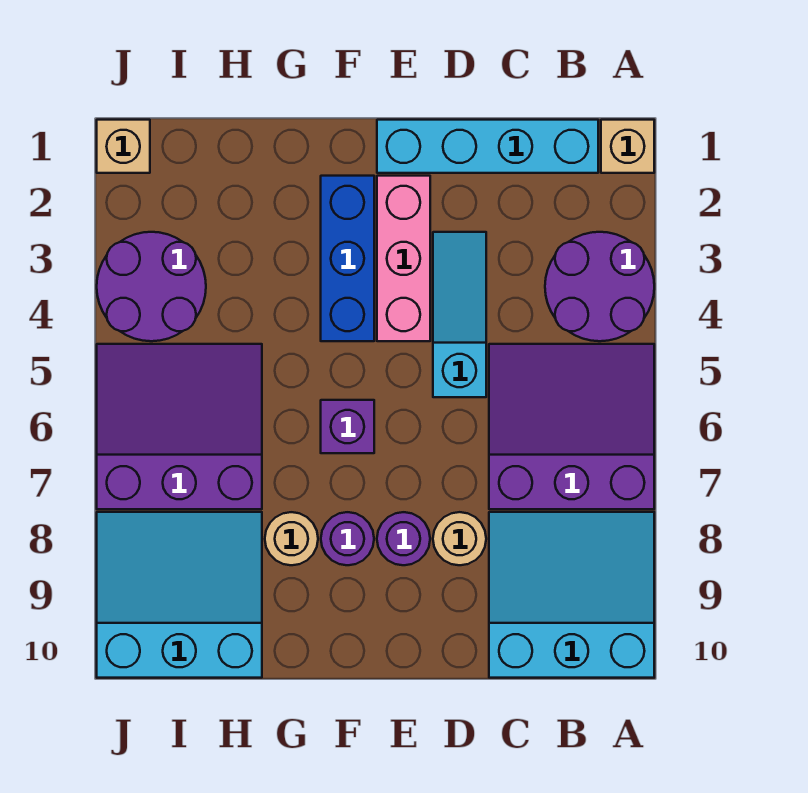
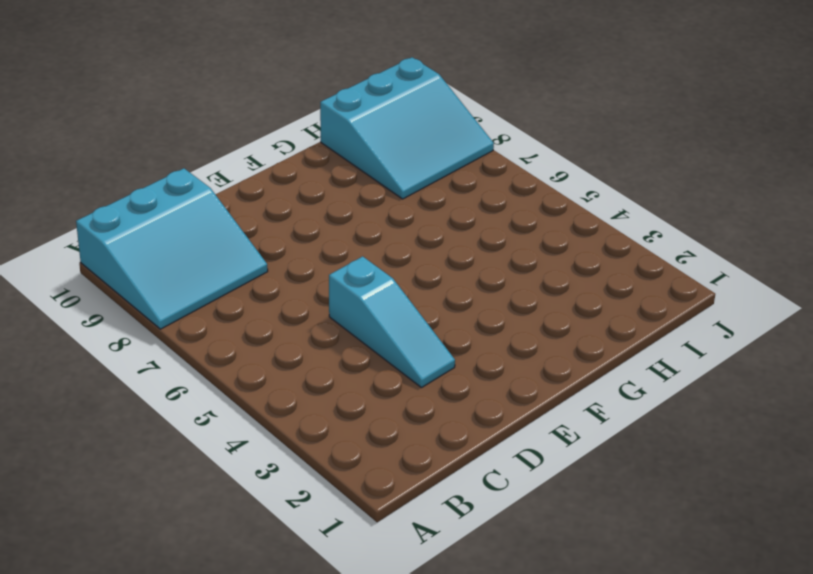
none -> tan brick A1 level 1
none -> purple round brick A3:B4 level 1
none -> purple slope A5:C7 level 1 top 7

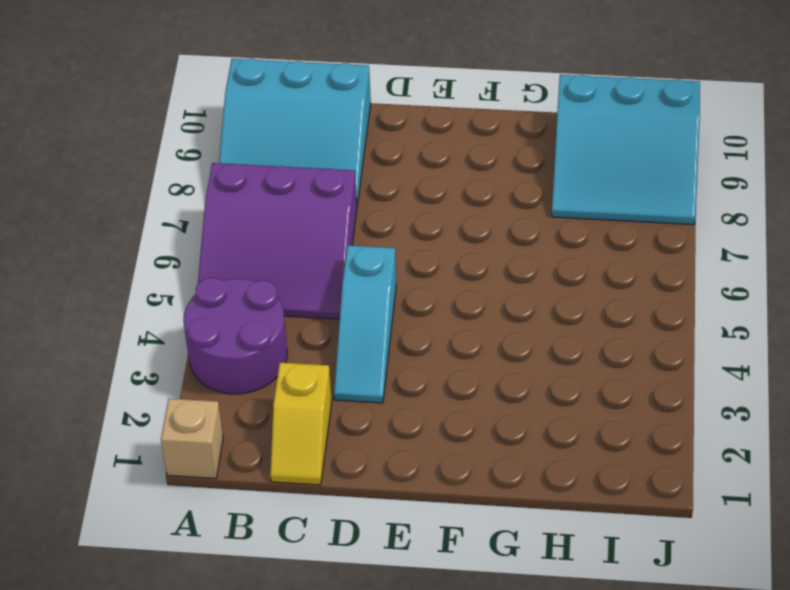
yellow slope C1:C2 level 1 top 2 -> cyan brick B1:E1 level 1
none -> tan round brick D8 level 1
none -> pink brick E2:E4 level 1
none -> purple round brick E8 level 1

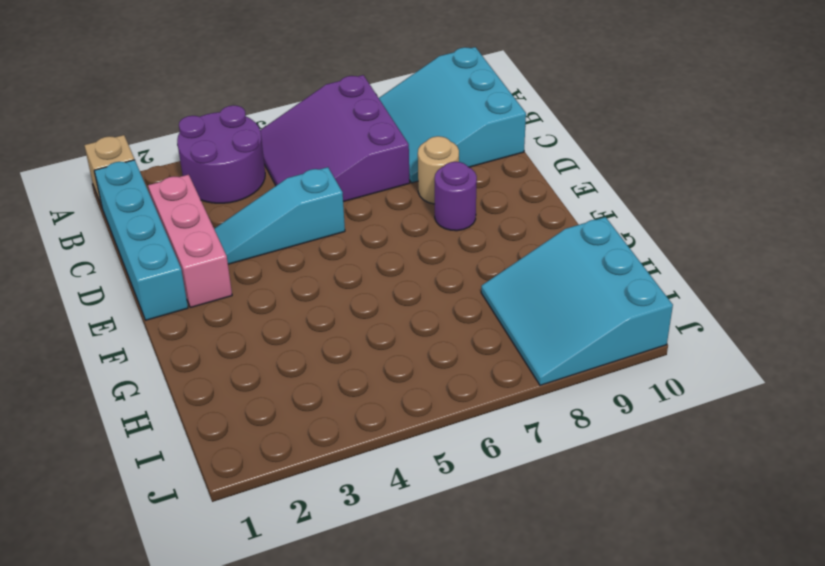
pink brick C2:E2 level 1 -> pink brick E2:E4 level 1
none -> blue brick F2:F4 level 1
none -> purple brick F6 level 1
none -> purple round brick F8 level 1

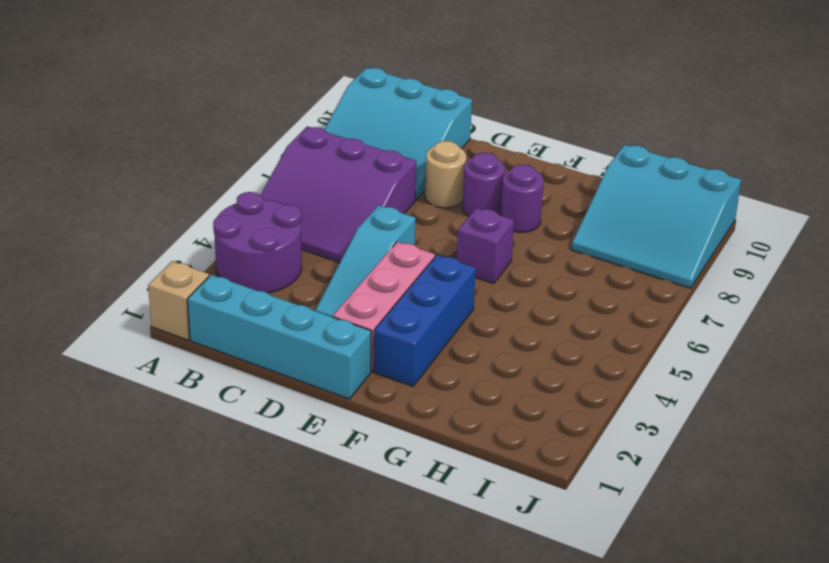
none -> tan round brick G8 level 1
none -> purple slope H5:J7 level 1 top 7
none -> purple round brick I3:J4 level 1

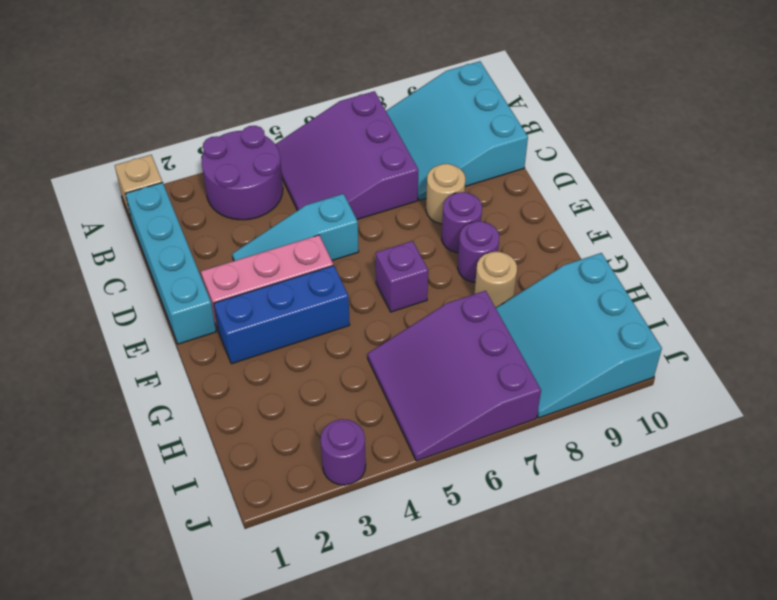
purple round brick J3 level 1 -> purple round brick I3:J4 level 1
none -> tan brick J1 level 1

